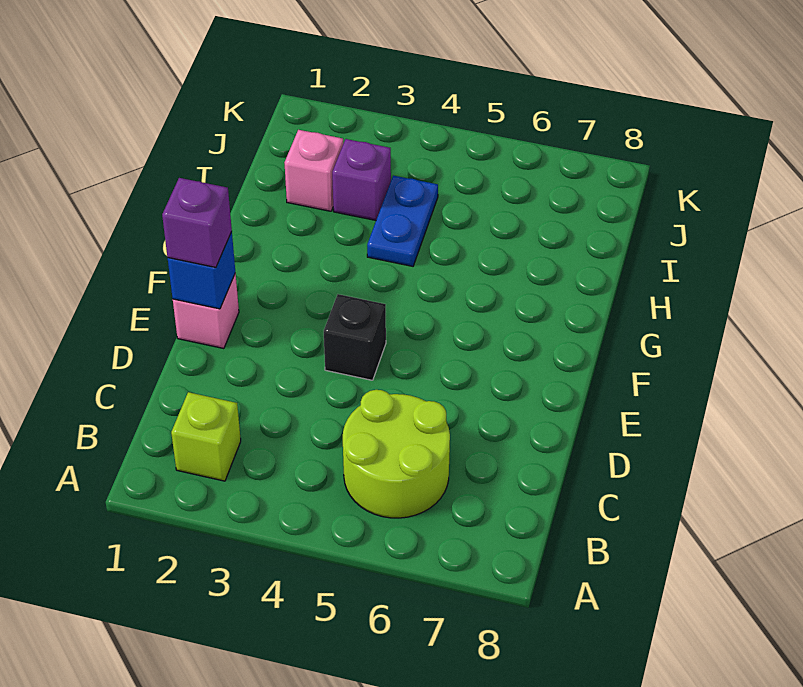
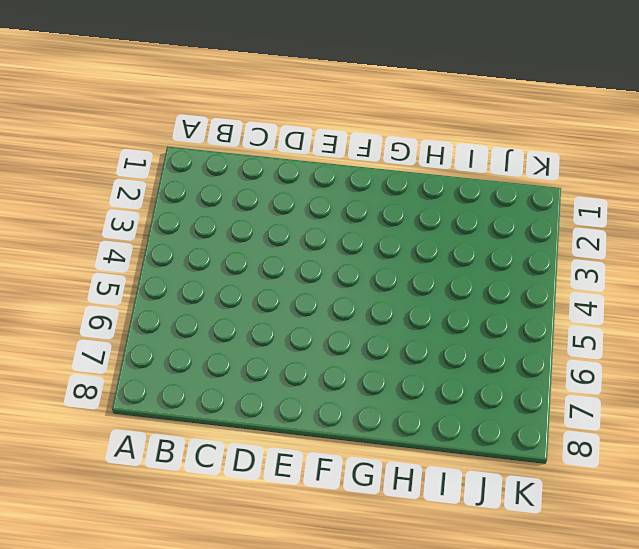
none -> lime brick B2 level 1
none -> lime round brick B5:C6 level 1

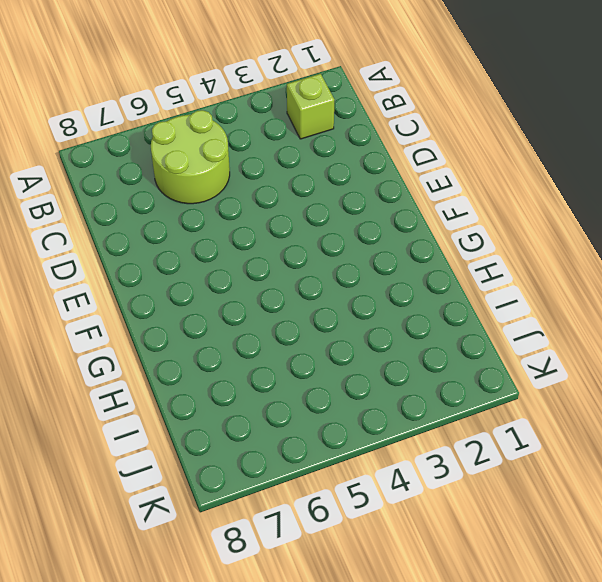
none -> pink brick E1 level 1
none -> black brick E4 level 1

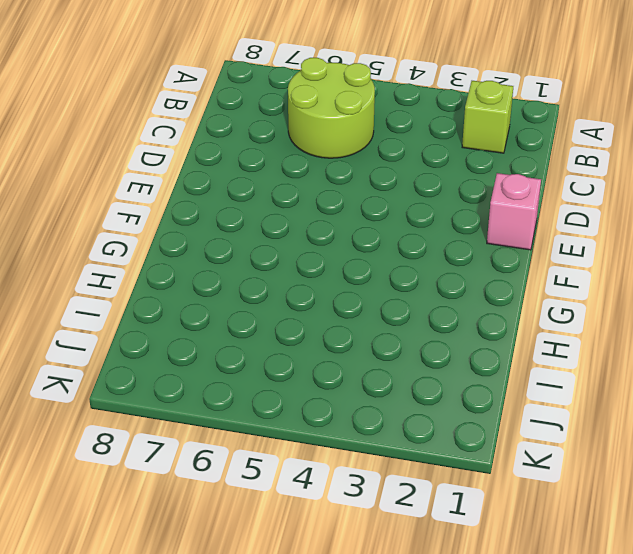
none -> black brick E4 level 1
none -> blue plate H4:I4 level 1

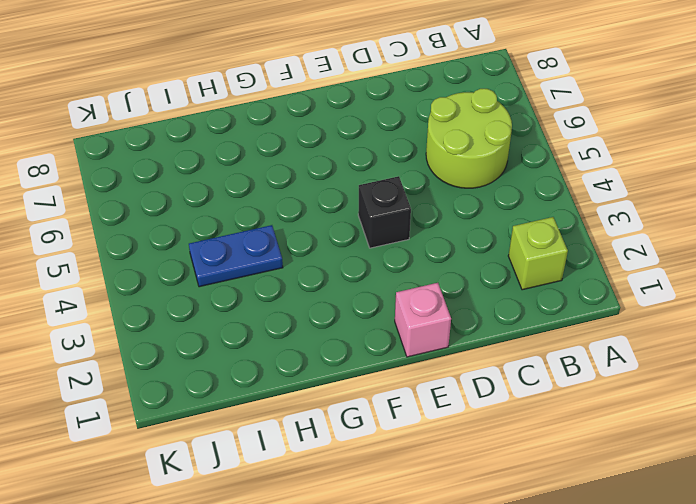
none -> pink brick I2 level 1
none -> purple brick I3 level 1

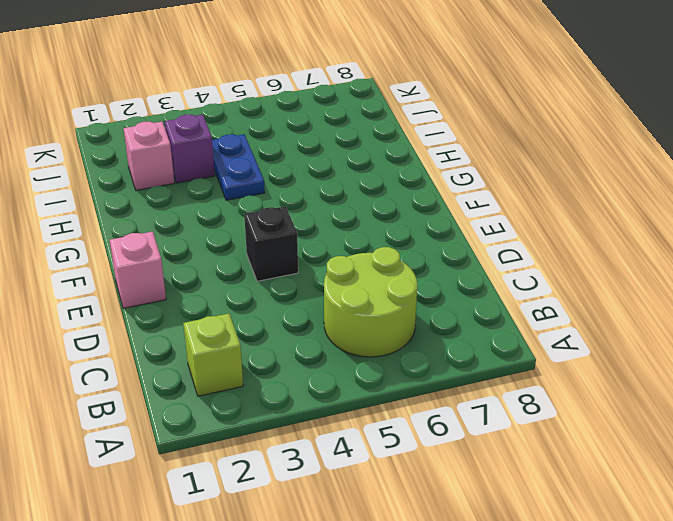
none -> blue brick E1 level 2
none -> purple brick E1 level 3

